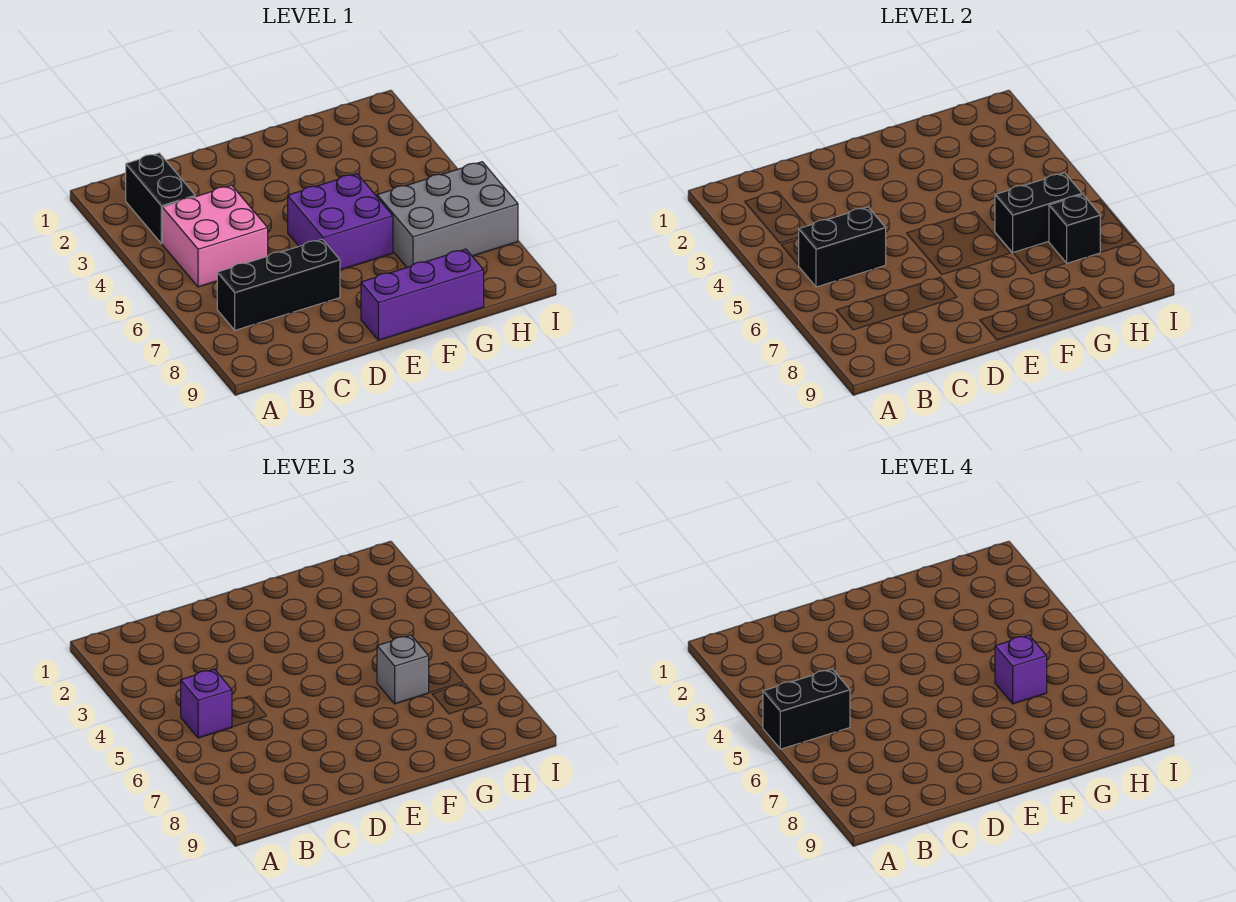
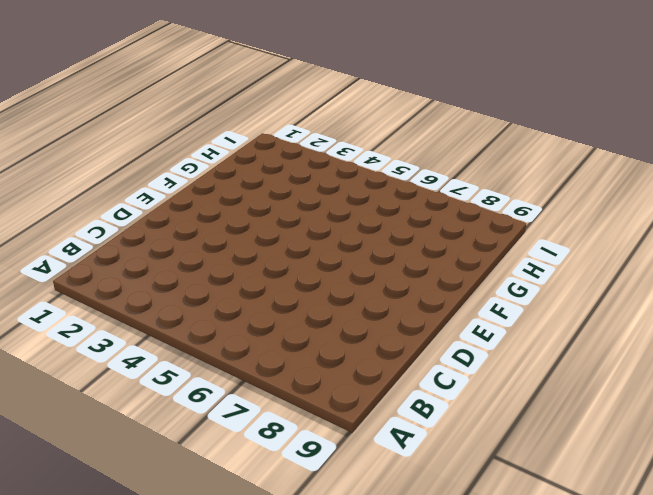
none -> black brick B2:B3 level 1
none -> pink brick B4:C5 level 1
none -> black brick B7:D7 level 1

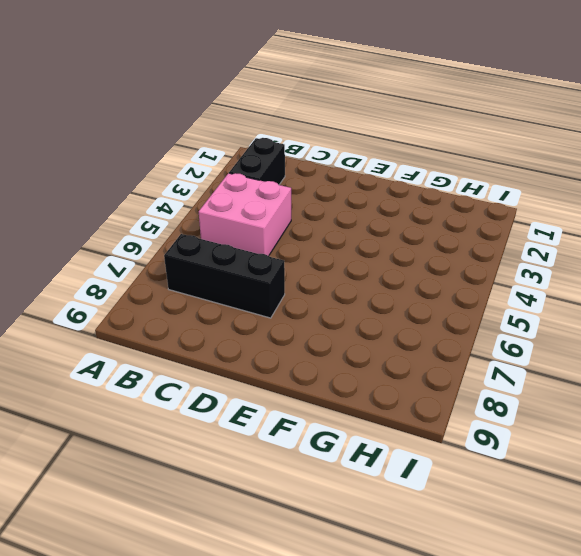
none -> purple brick E5:F6 level 1
none -> purple brick E9:G9 level 1
none -> grey brick G6:I7 level 1

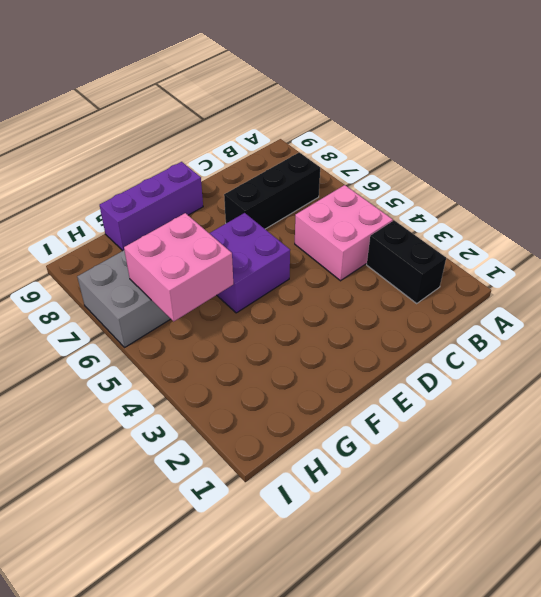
pink brick G5:H6 level 2 -> black brick G6:H6 level 2
none -> black brick B5:C5 level 2
none -> black brick H7 level 2
none -> purple brick B5 level 3

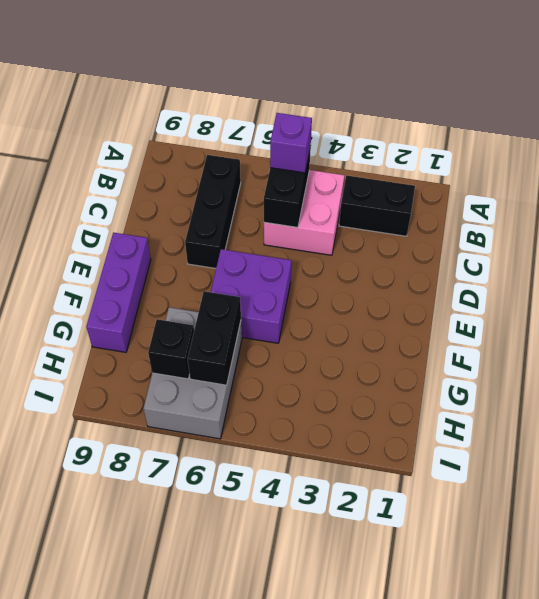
none -> grey brick G6 level 3
none -> black brick A5:B5 level 4
none -> purple brick G6 level 4

